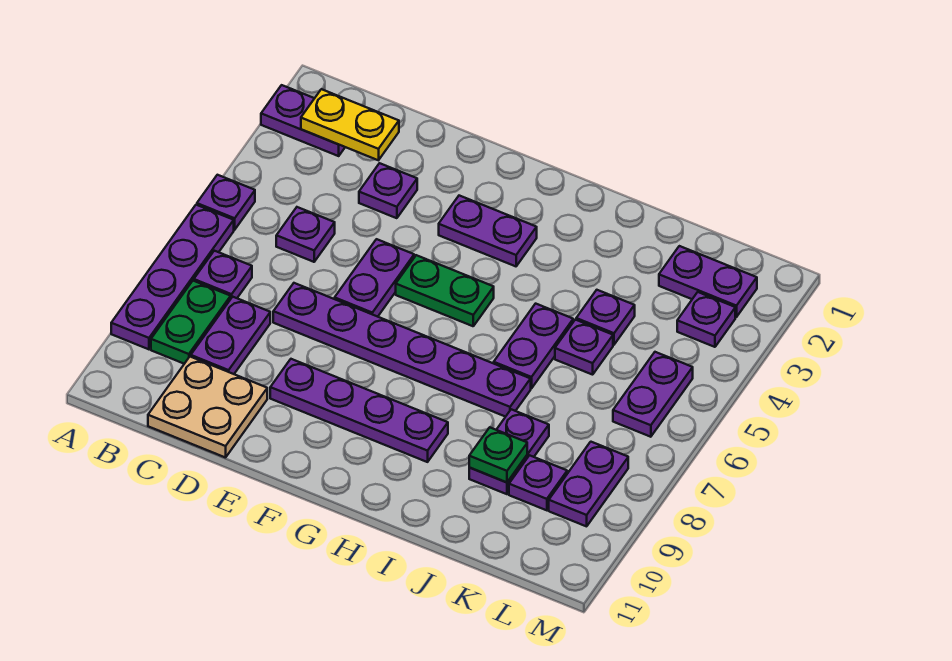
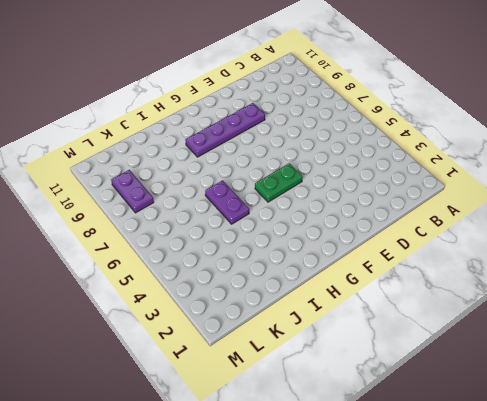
none -> purple plate A2:B2 level 1
none -> purple plate A5 level 1
none -> purple plate A6:A9 level 1

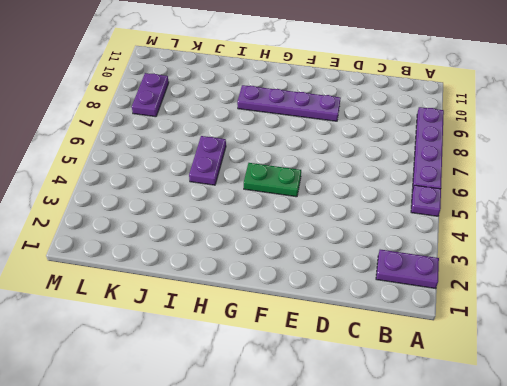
none -> purple plate B7 level 1
none -> green plate B8:B9 level 1
none -> purple plate C5 level 1

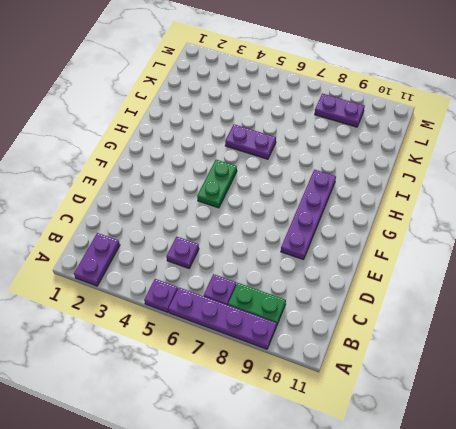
none -> purple plate C8:C9 level 1
none -> tan plate C10:D11 level 1
none -> purple plate D3 level 1

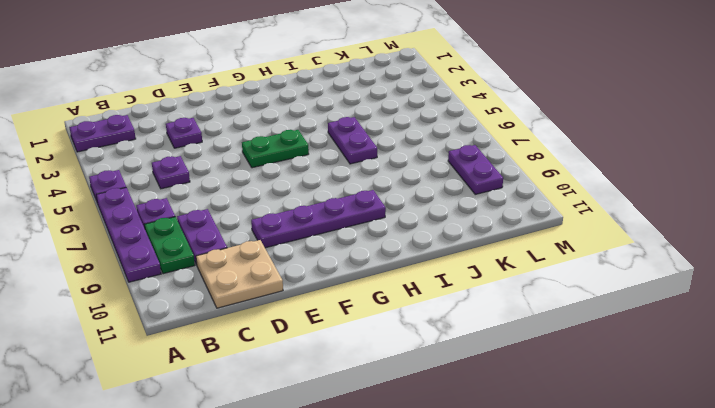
none -> purple plate D7:I7 level 1
none -> purple plate E5:E6 level 1
none -> purple plate F3:G3 level 1

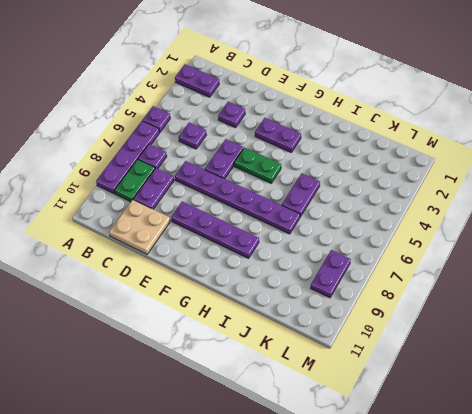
none -> purple plate J4 level 1
none -> purple plate J5 level 1
none -> purple plate J8:J9 level 1

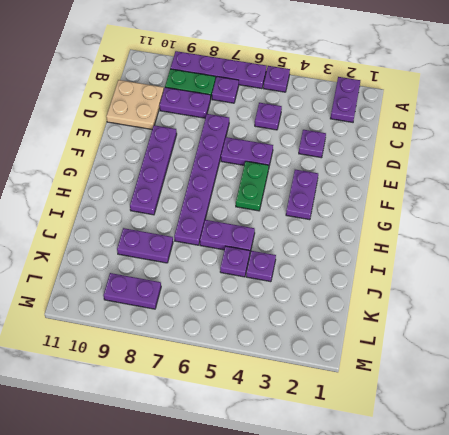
none -> purple plate K2:L2 level 1
none -> purple plate K9 level 1
none -> purple plate L3 level 1

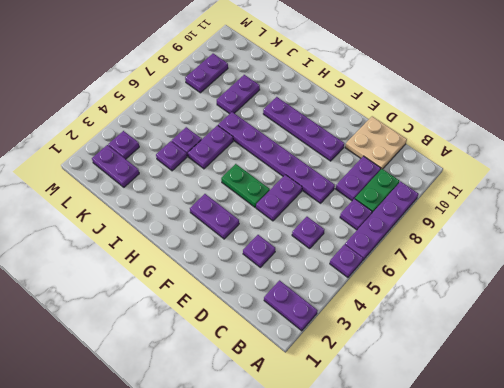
none -> purple plate K9 level 1
none -> purple plate L5:L6 level 1
none -> yellow plate B2:C2 level 2

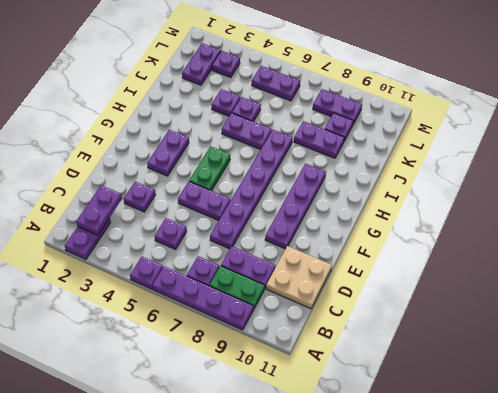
purple plate B2:C2 level 2 -> yellow plate B2:C2 level 2
none -> green plate J9 level 2

